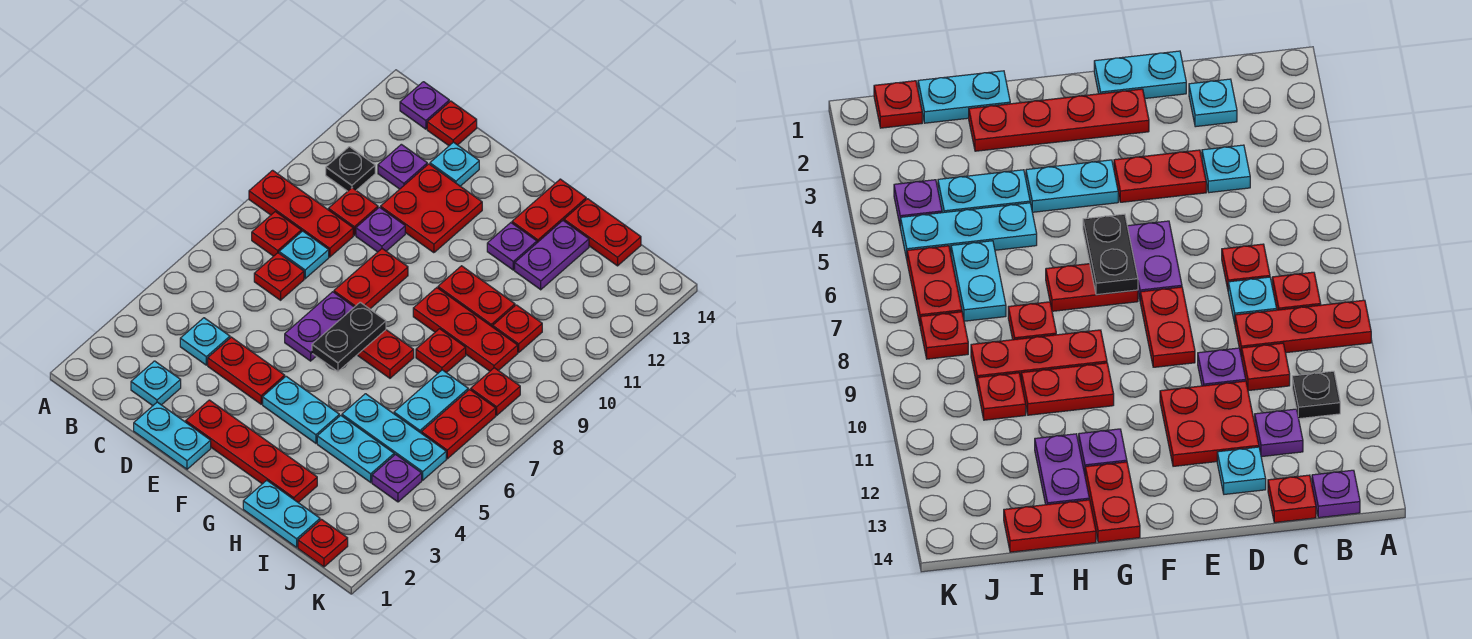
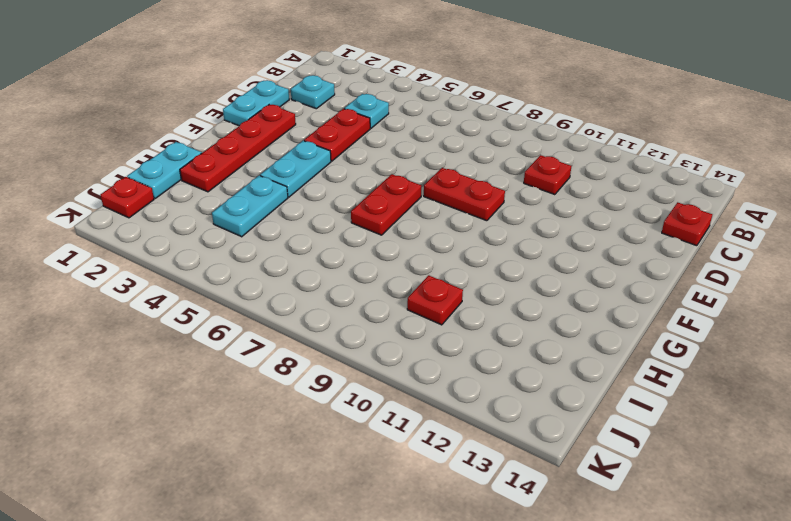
none -> red plate A9:C9 level 1
none -> red plate B8 level 1
none -> black plate B11 level 1
none -> purple plate B14 level 1

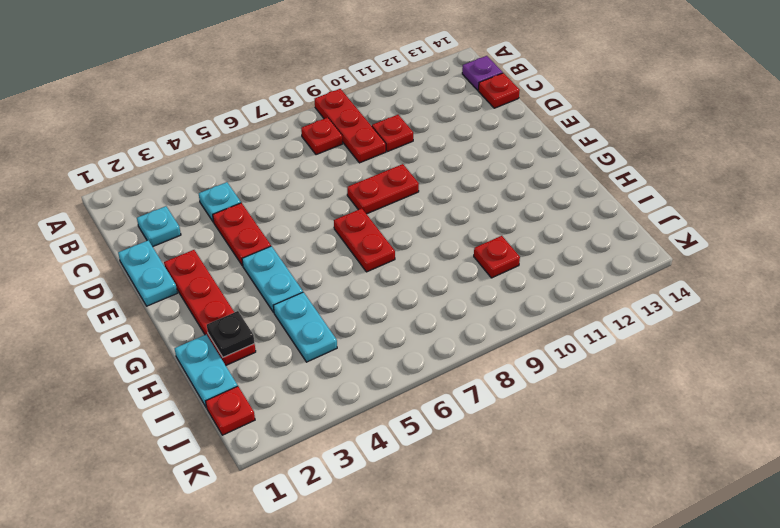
black plate H2 level 2 -> black plate B11 level 1
none -> red plate C7 level 1
none -> cyan plate C8 level 1
none -> purple plate C12 level 1
none -> purple plate D10 level 1

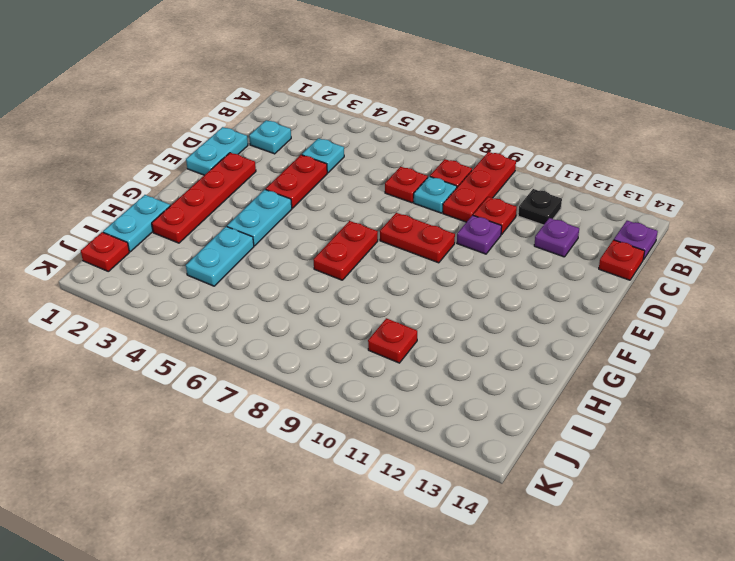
none -> red plate D11:E12 level 1
none -> cyan plate D13 level 1
none -> purple plate E6:E7 level 1
none -> red plate G9:I9 level 1

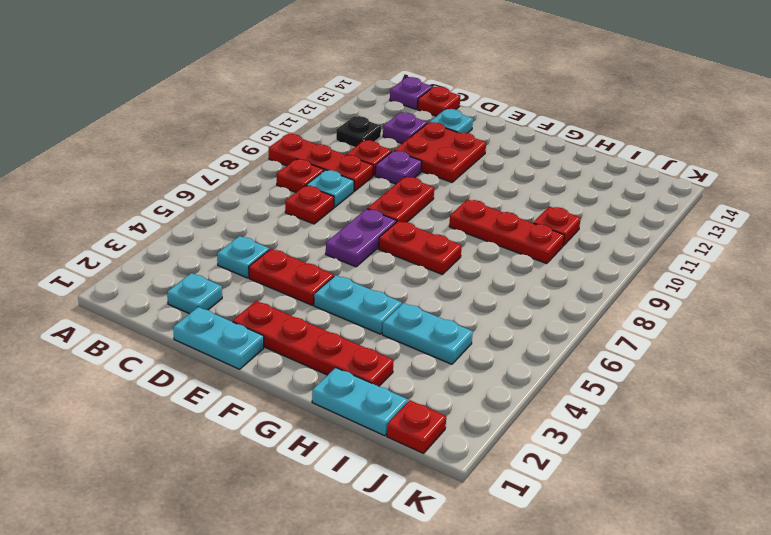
none -> red plate G10:H10 level 1
none -> purple plate G12 level 1
none -> red plate G13:G14 level 1
none -> cyan plate H5:J5 level 1

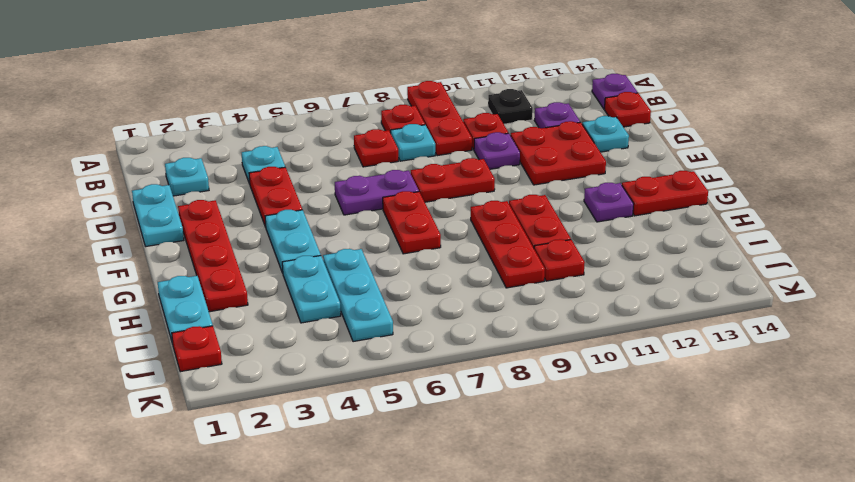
none -> red plate H8 level 1
none -> purple plate H12:H13 level 1
none -> red plate H14:I14 level 1
none -> cyan plate I6:I7 level 1

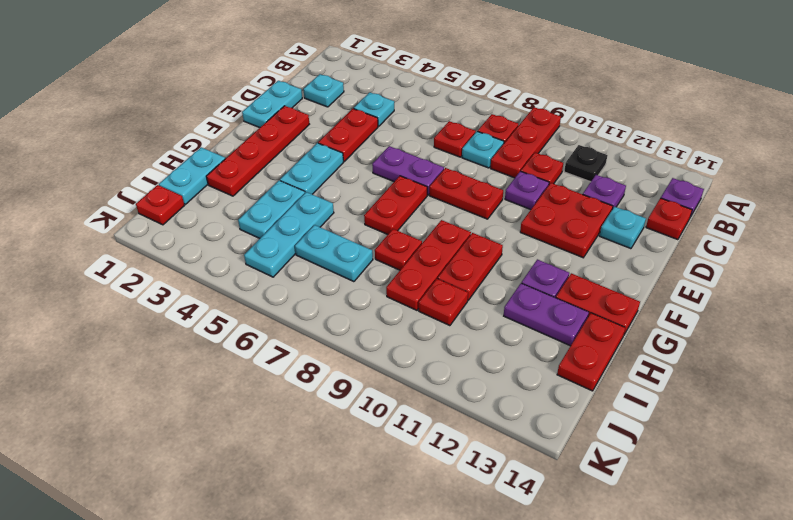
none -> purple plate J4 level 1
none -> red plate J6:J7 level 1
none -> red plate J8 level 1
none -> black plate F6:F7 level 2

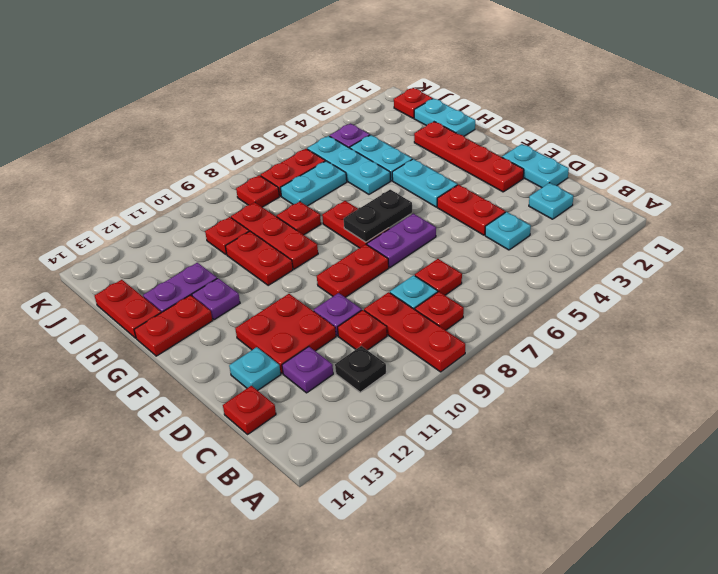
none -> purple plate B14 level 1

